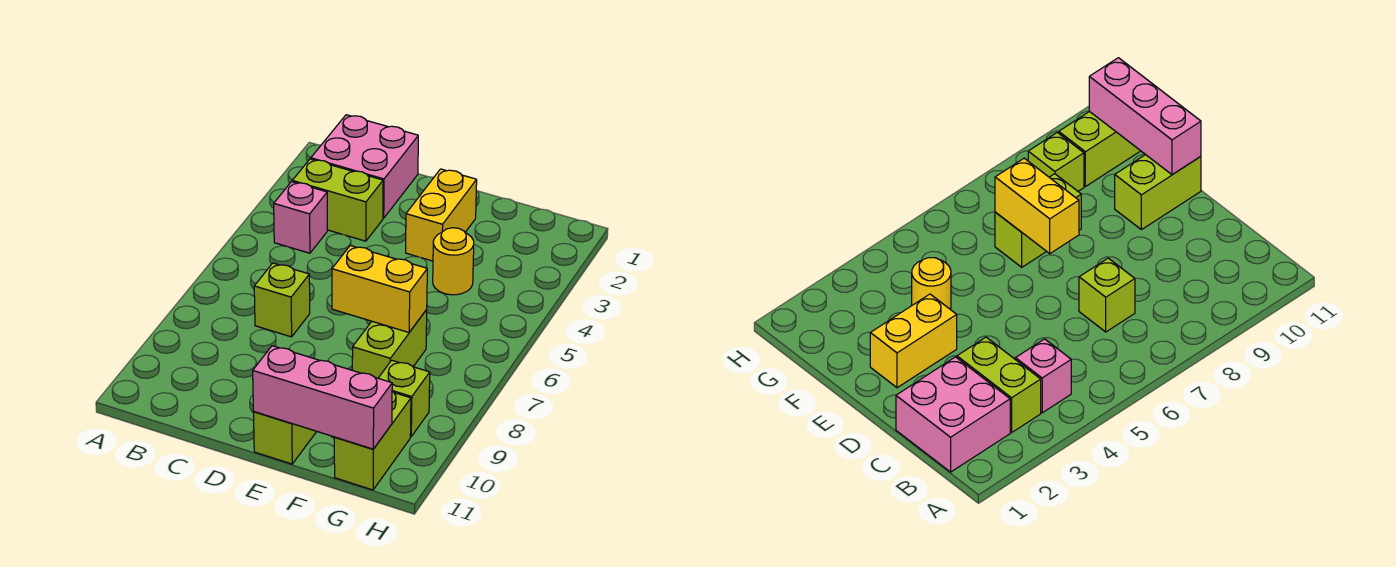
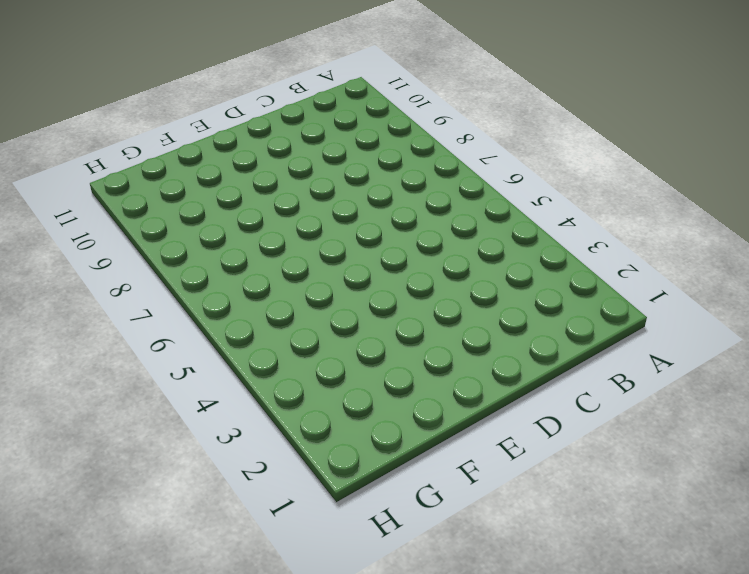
none -> pink brick B1:C2 level 1
none -> lime brick B3:C3 level 1
none -> pink brick B4 level 1

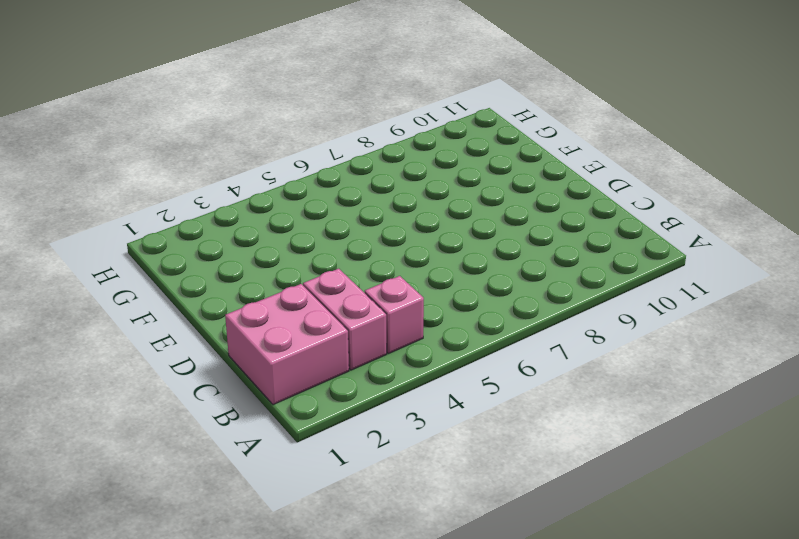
pink brick B3:C3 level 1 -> lime brick B3:C3 level 1
none -> lime brick C7 level 1
none -> yellow brick E2:E3 level 1
none -> lime brick E10:E11 level 1

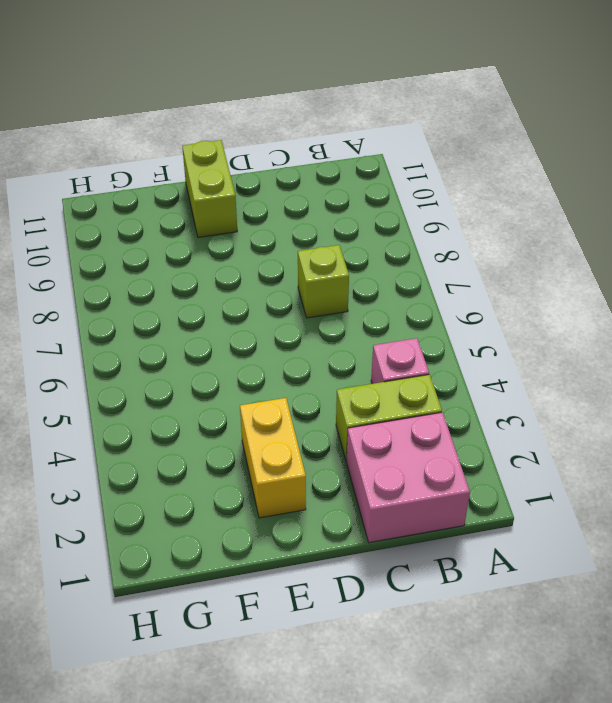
none -> yellow round brick F4 level 1
none -> lime brick F7:F8 level 1
none -> lime brick G9 level 1

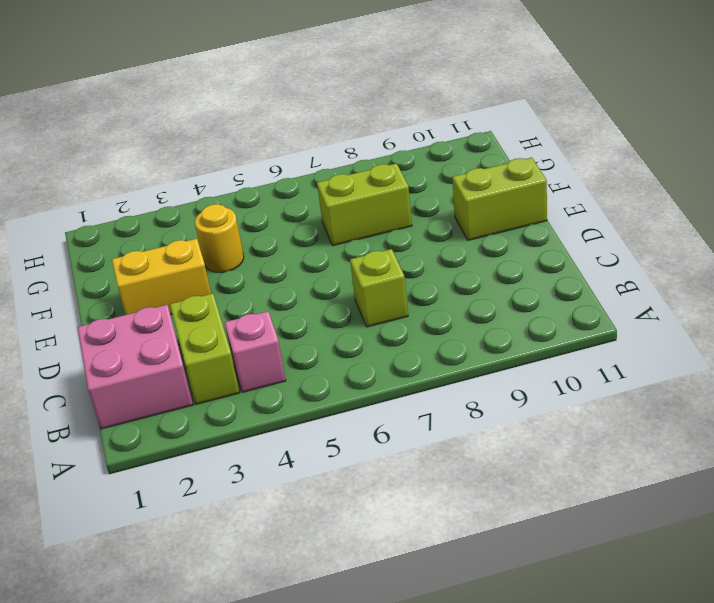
none -> lime brick G9 level 1
none -> lime brick G10:G11 level 1
none -> yellow brick E7:F7 level 2

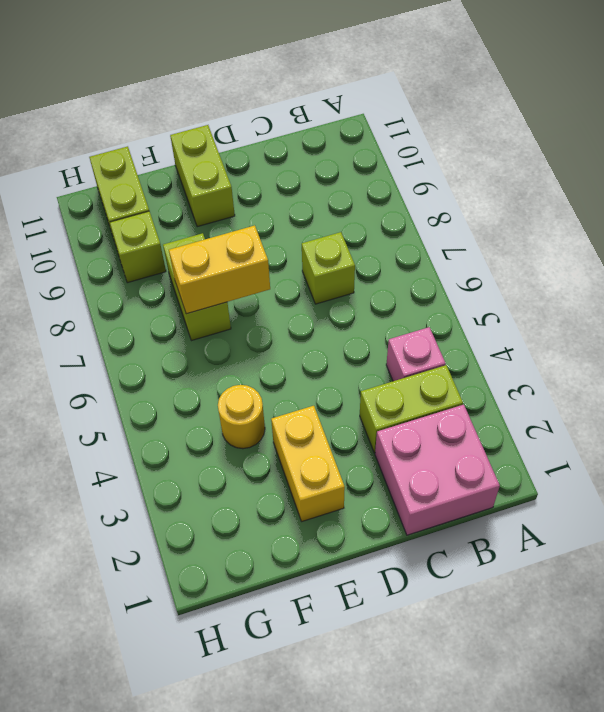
none -> pink brick E11:G11 level 2

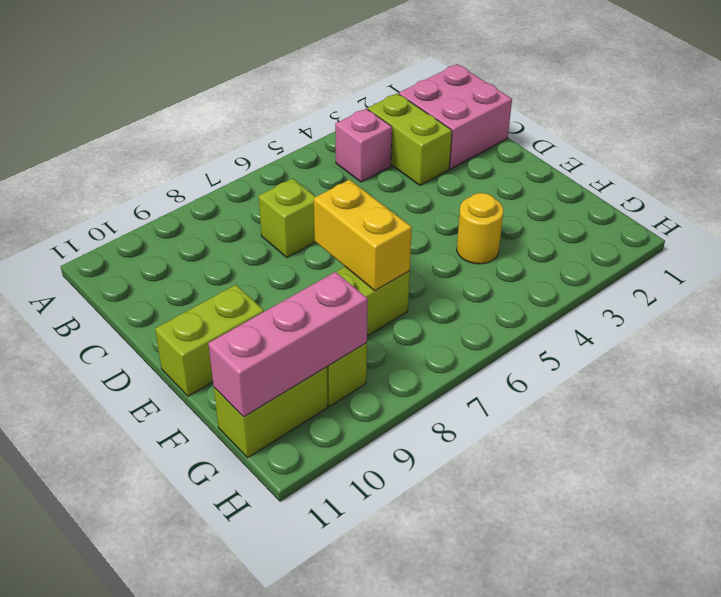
pink brick G9:G11 level 2 -> pink brick E11:G11 level 2
none -> yellow brick E2:E3 level 1

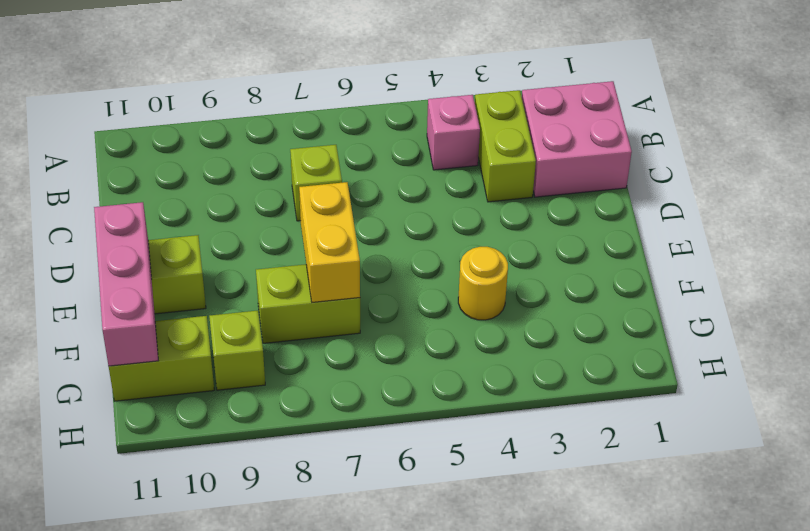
none -> yellow brick E2:E3 level 1

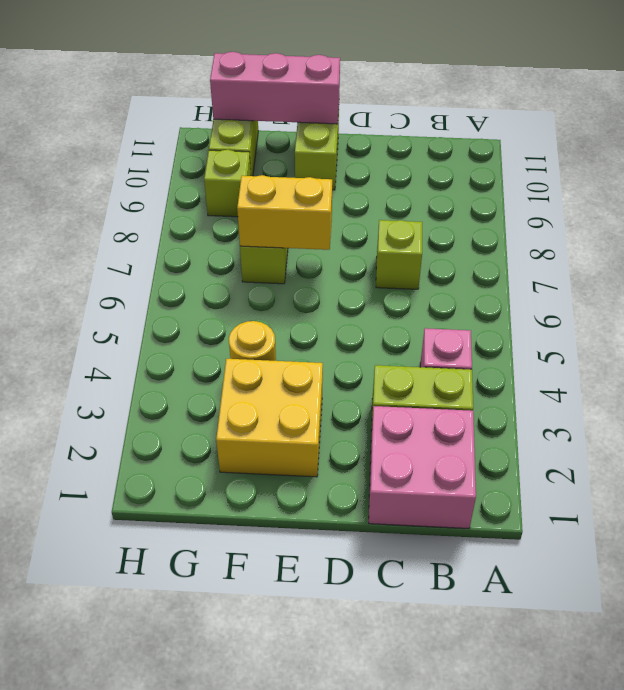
yellow brick E2:F3 level 1 -> yellow brick E2:E3 level 1

